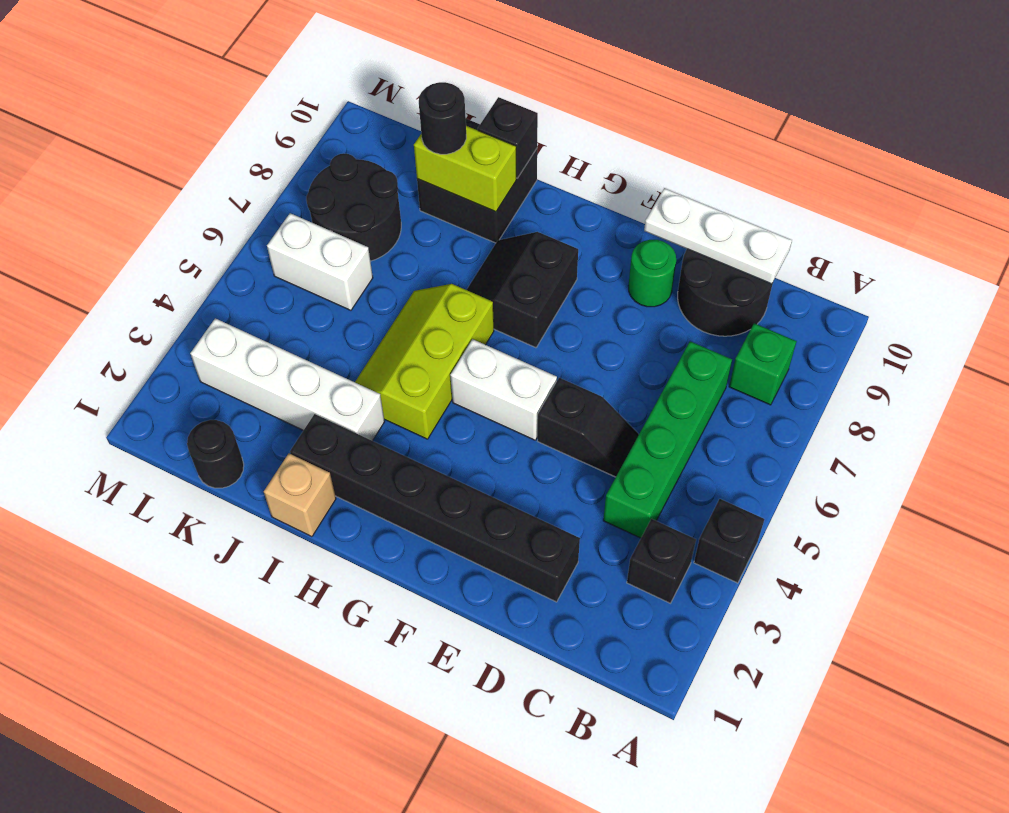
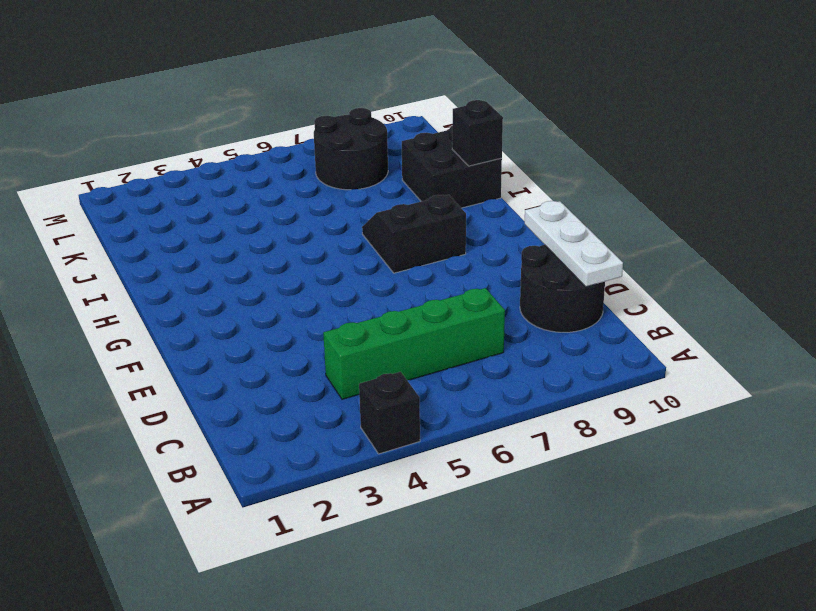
none -> black brick B3 level 1
none -> green brick B8 level 1
none -> black brick D2:I2 level 1

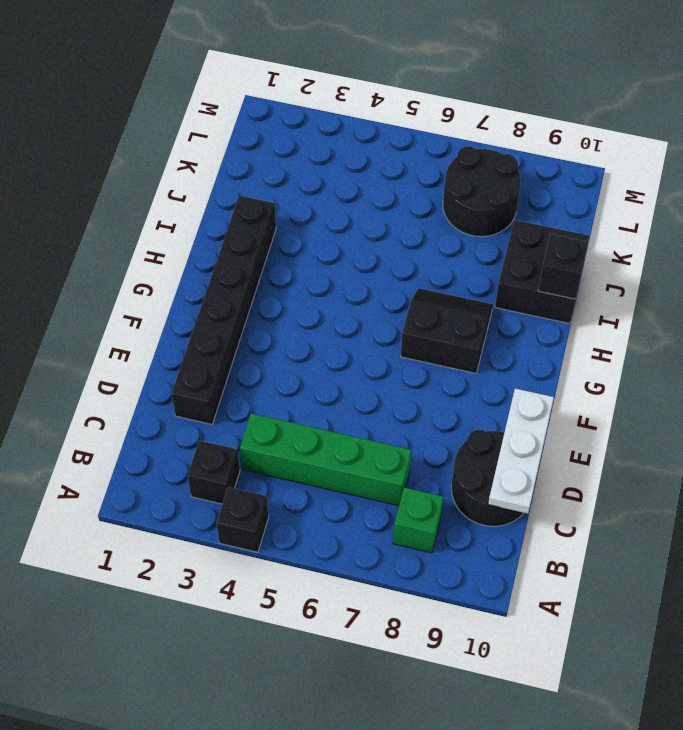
none -> black slope D5:E5 level 1 top E
none -> green round brick E9 level 1
none -> white brick F5:G5 level 1

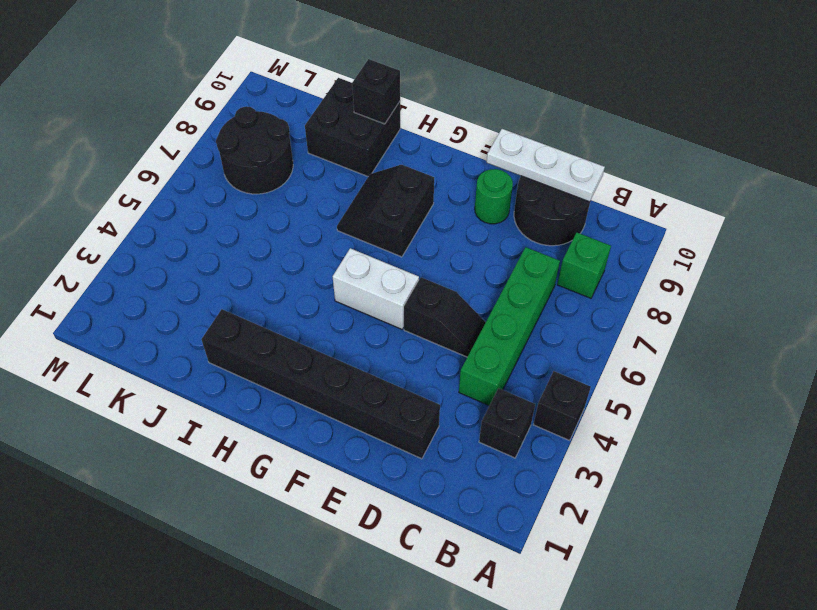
none -> lime slope H4:I6 level 1 top H
none -> tan brick I1 level 1
none -> white brick I3:L3 level 1

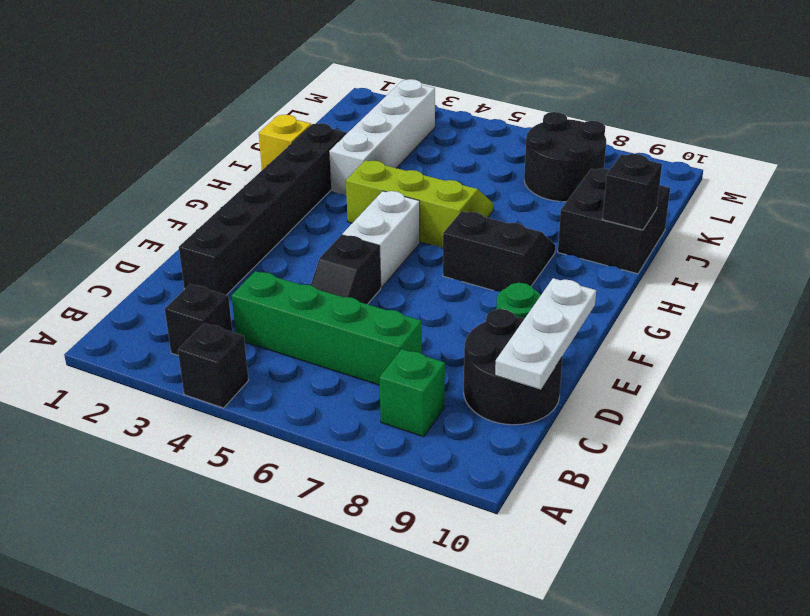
yellow brick I1 level 1 -> tan brick I1 level 1
none -> black round brick K1 level 1
none -> white brick K6:L6 level 1
none -> lime brick I9:J9 level 2

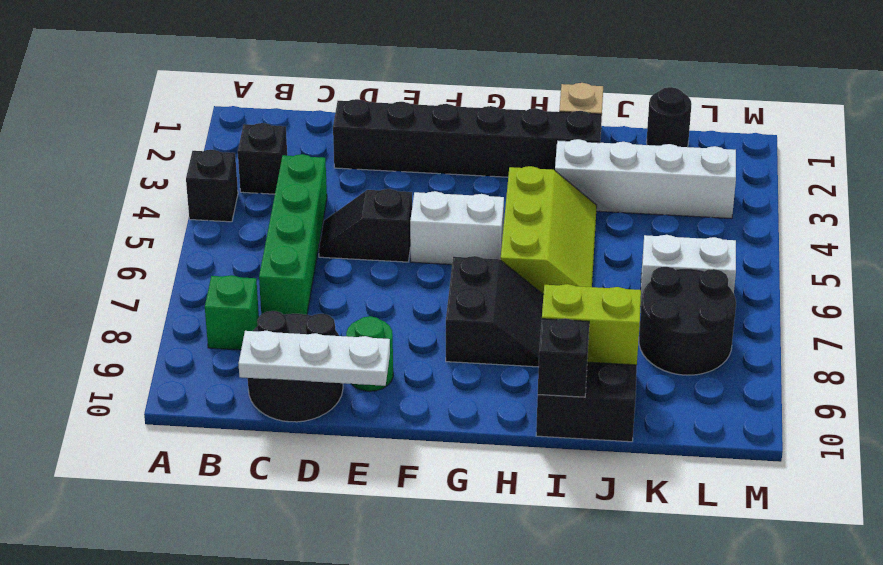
none -> black round brick J9 level 3

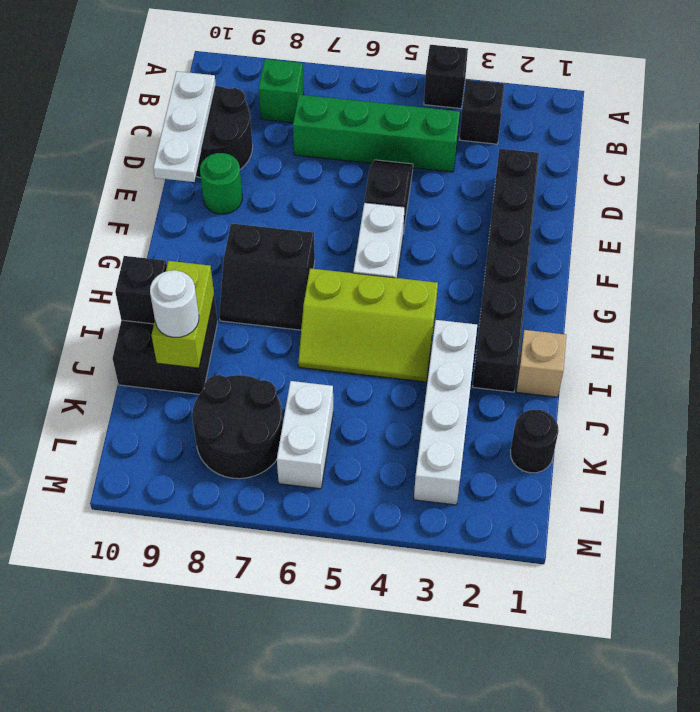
white round brick J9 level 3 -> black round brick J9 level 3

